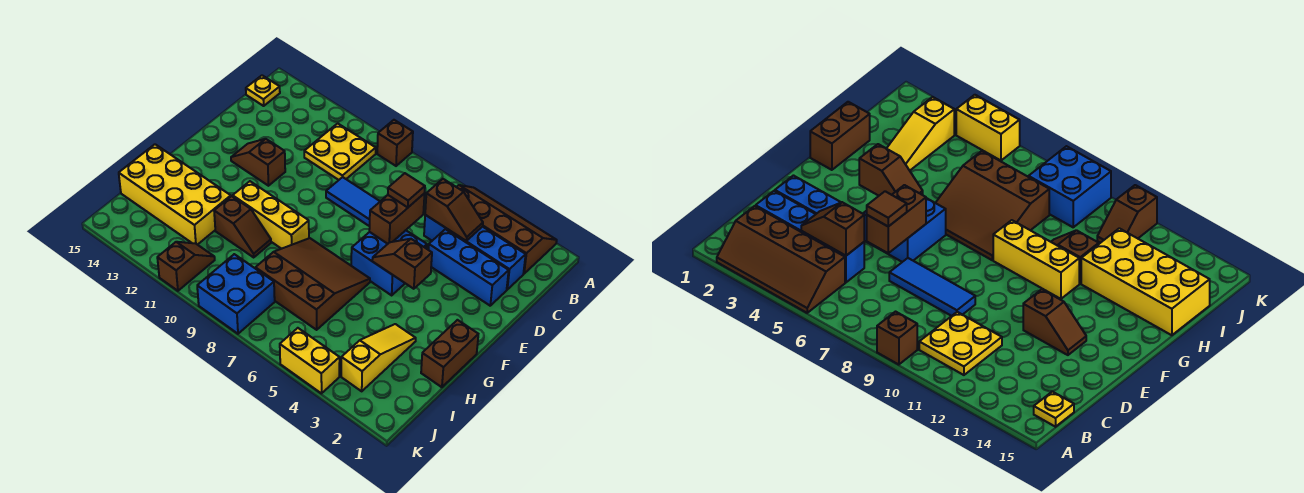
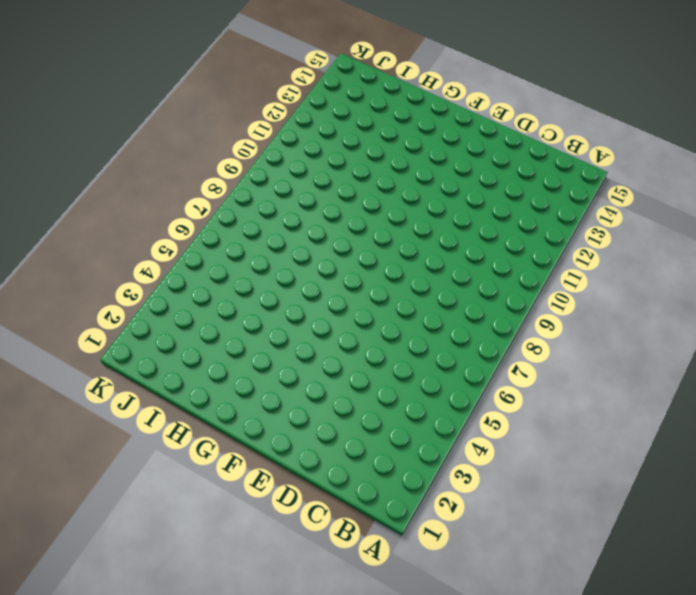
none -> brown slope A2:B5 level 1 top B
none -> brown brick A9 level 1
none -> yellow plate B10:C11 level 1

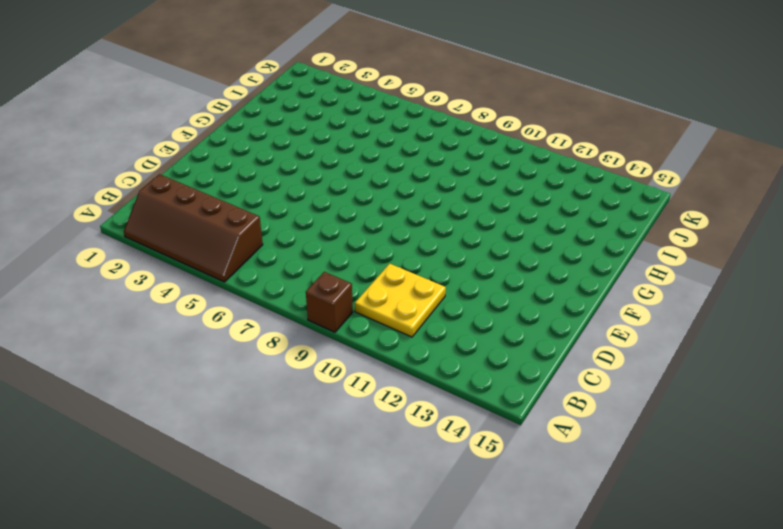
none -> yellow plate B15 level 1
none -> blue brick C2:C5 level 1
none -> blue brick D2:D4 level 1

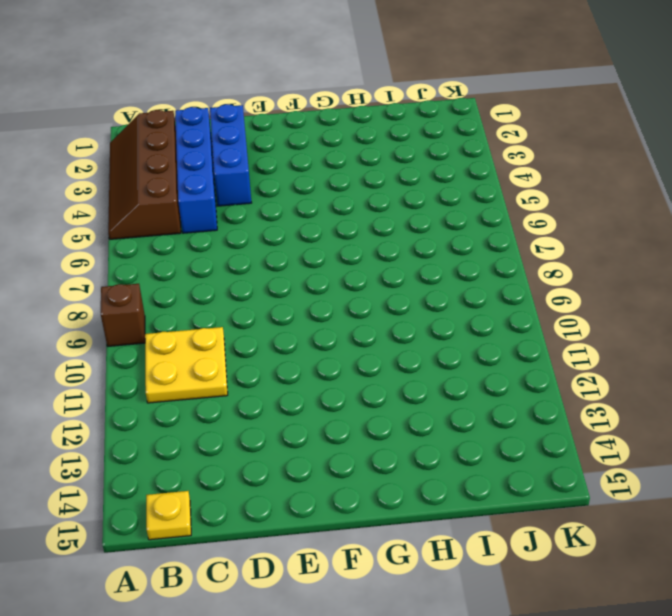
none -> blue tile D7:D9 level 1
none -> blue brick E5:F6 level 1
none -> brown slope E12:E13 level 1 top 12

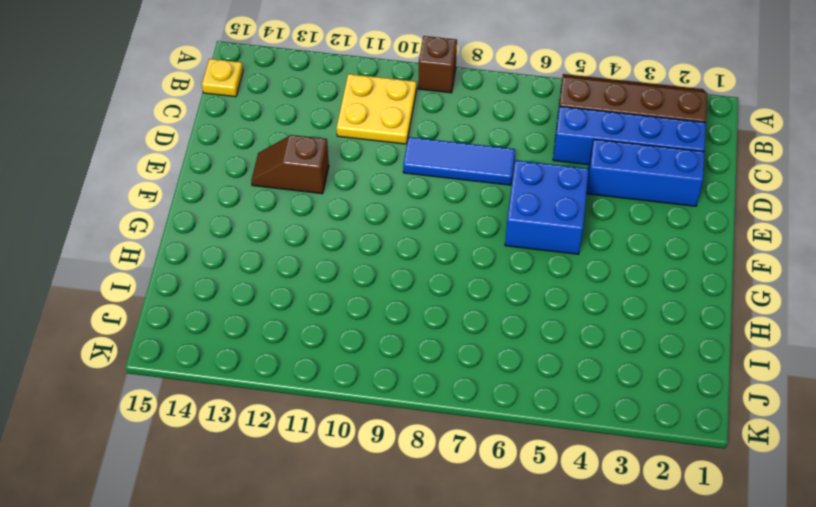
none -> brown brick G1:H1 level 1
none -> brown slope G6:I8 level 1 top I
none -> yellow brick G9:G11 level 1

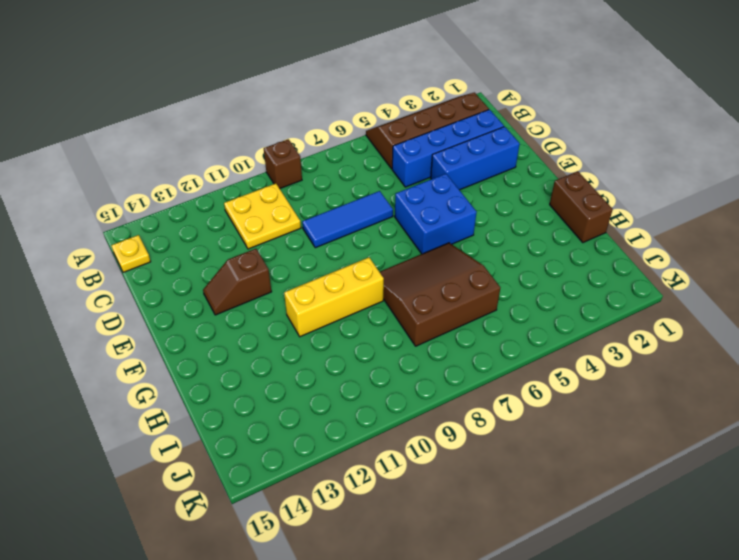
none -> yellow slope H3:J3 level 1 top J
none -> brown slope H10:H11 level 1 top 11
none -> yellow brick H12:I15 level 1

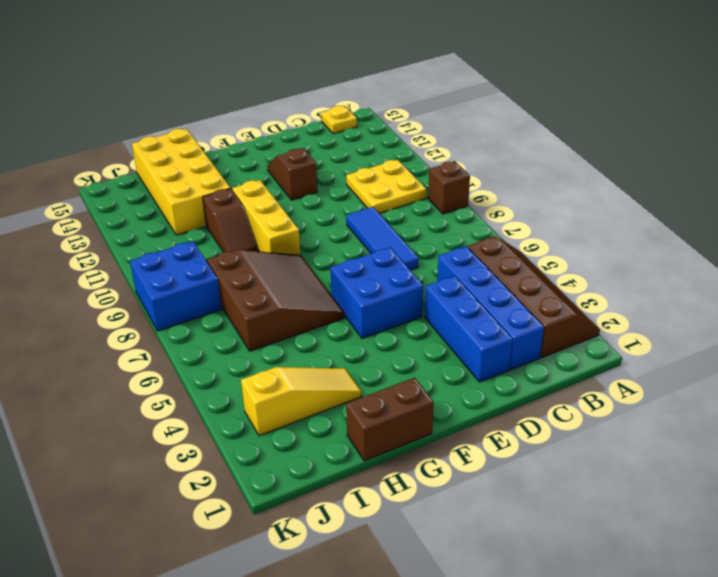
none -> brown slope J11:K11 level 1 top K
none -> yellow brick K4:K5 level 1
none -> brown slope C4:C5 level 2 top 5

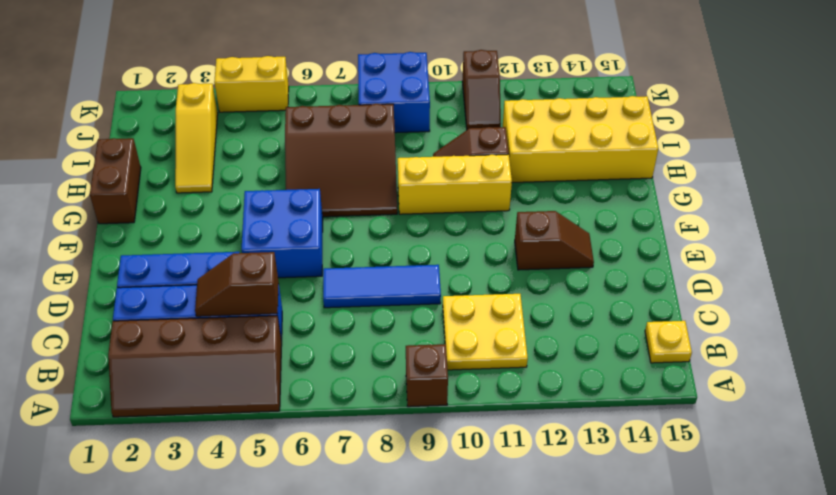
none -> brown brick D6:E6 level 2
none -> brown slope F4:F5 level 2 top 4
none -> brown tile D6 level 3

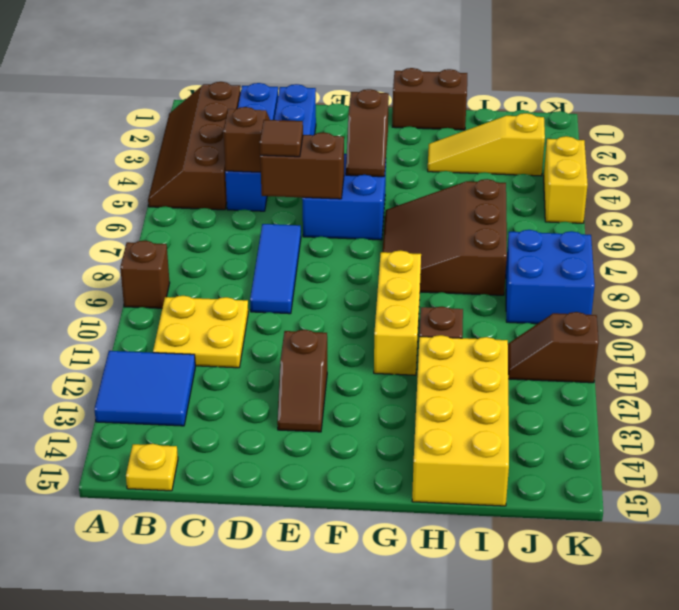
blue tile A12:B13 level 1 -> none

